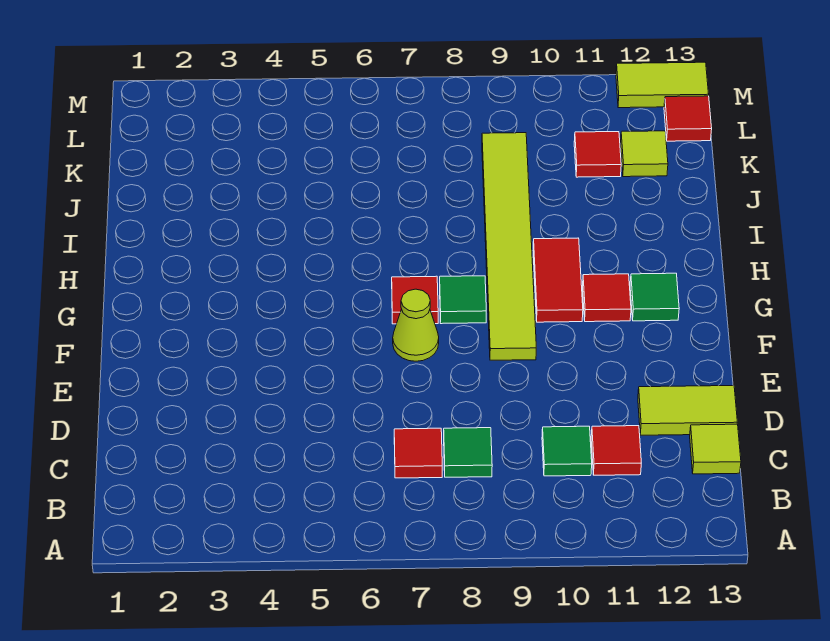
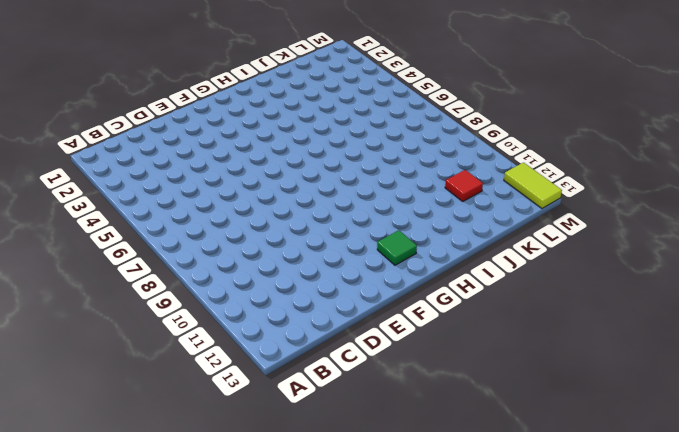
none -> red tile C7 level 1
none -> green tile C8 level 1
none -> green tile C10 level 1

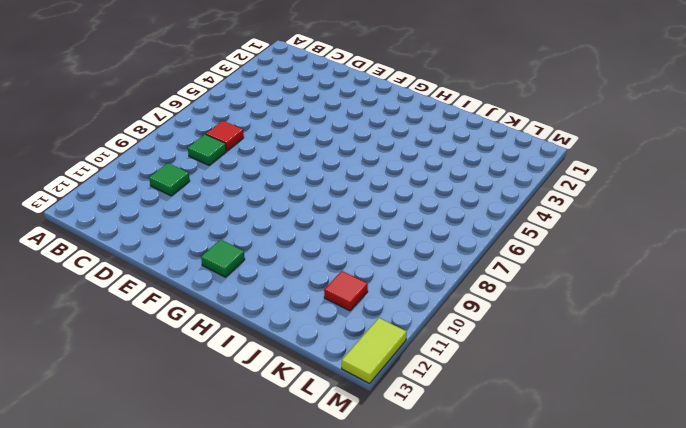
none -> red tile C11 level 1
none -> lime tile C13 level 1
none -> lime tile D12:D13 level 1

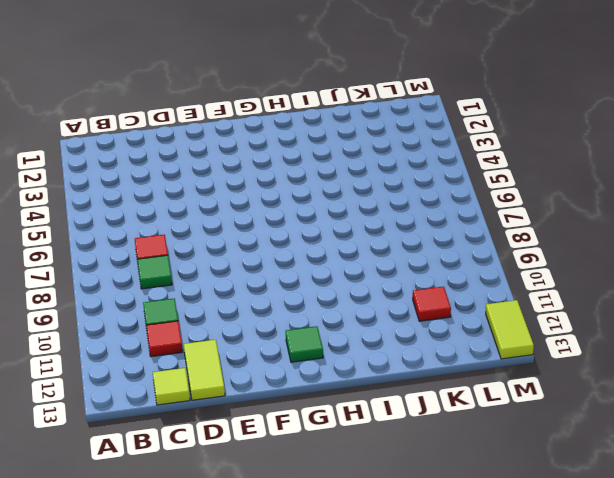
none -> lime cone F7 level 1
none -> lime tile F9:K9 level 1
none -> red tile G7 level 1

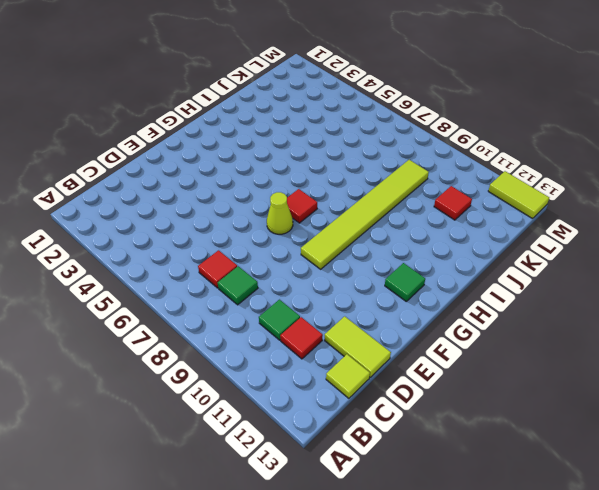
none -> green tile G8 level 1
none -> red tile G10:H10 level 1
none -> red tile G11 level 1

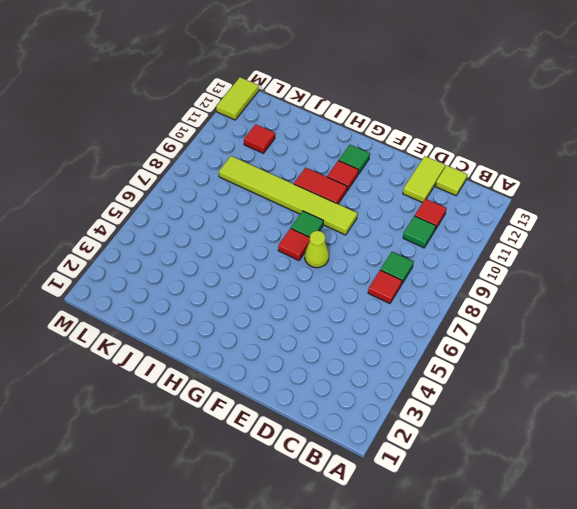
none -> lime tile K12 level 1
none -> red tile L13 level 1

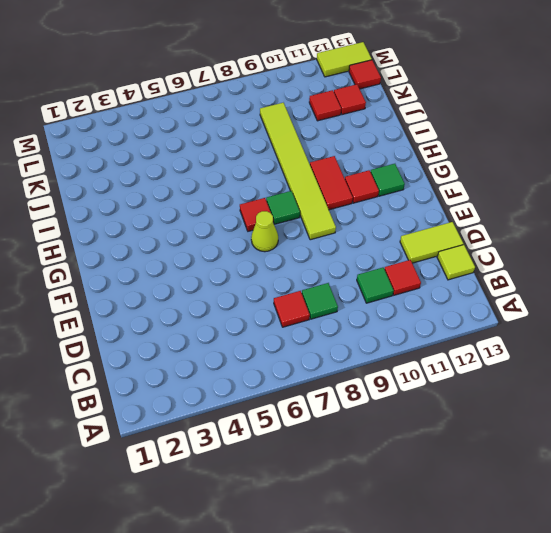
red tile K12 level 1 -> lime tile K12 level 1

